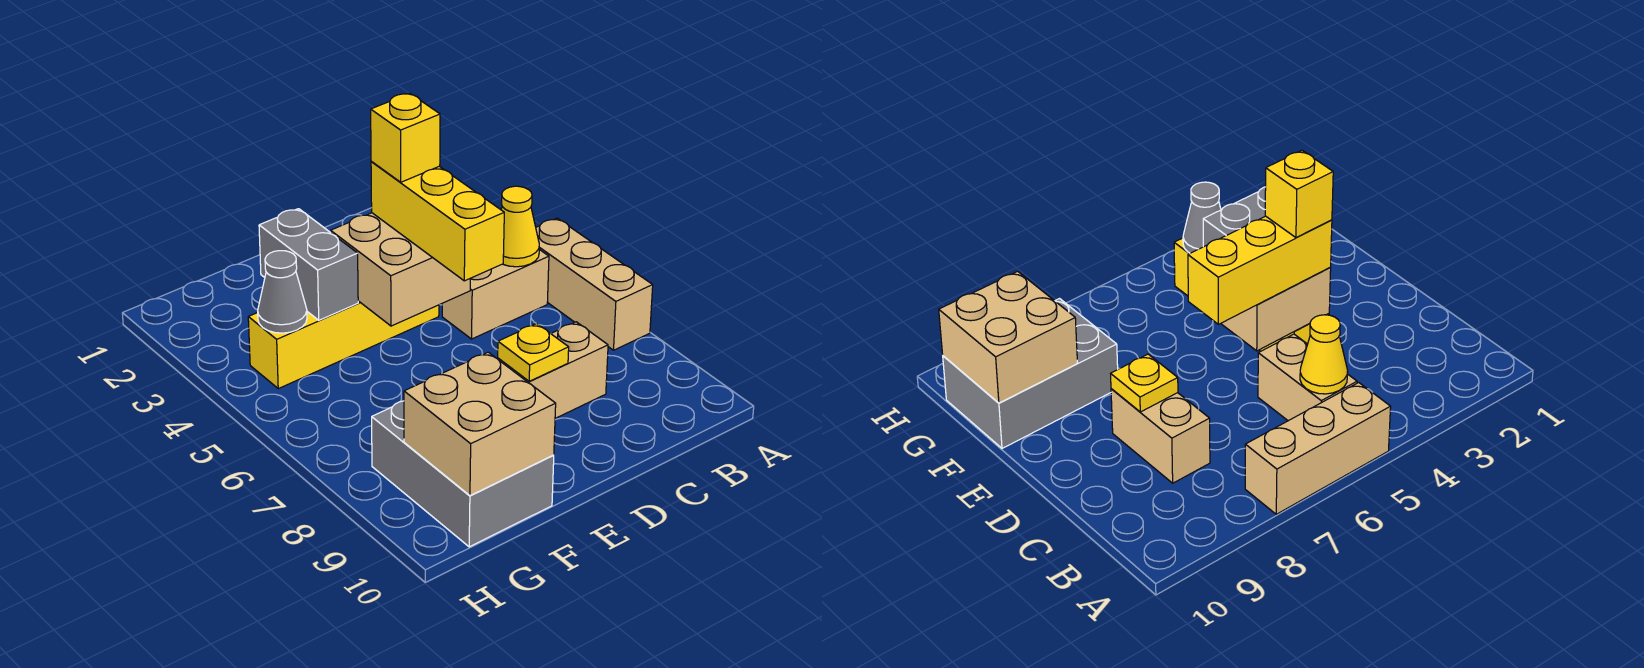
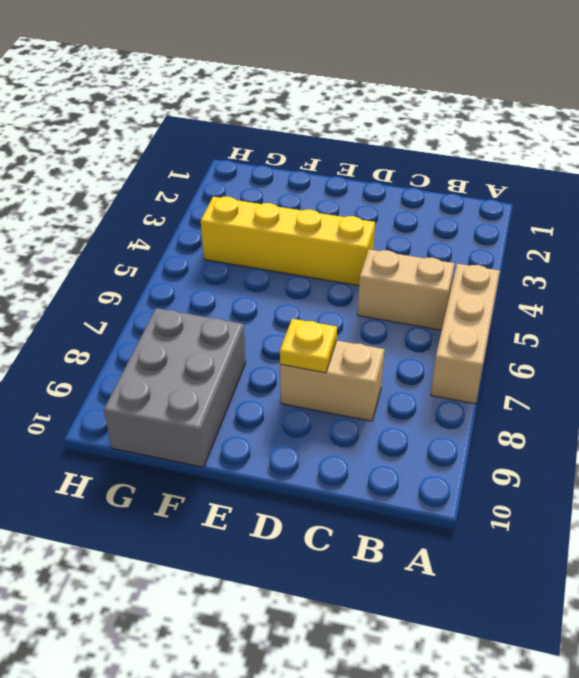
none -> yellow cone B5 level 2
none -> tan brick D4:E5 level 2
none -> grey brick F3:F4 level 2

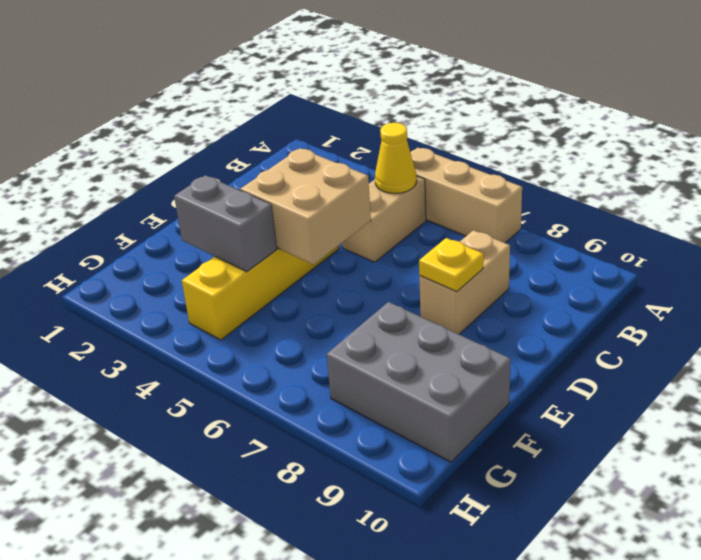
none -> tan brick F9:G10 level 2
none -> grey cone G4 level 2
none -> yellow brick D4:D6 level 3

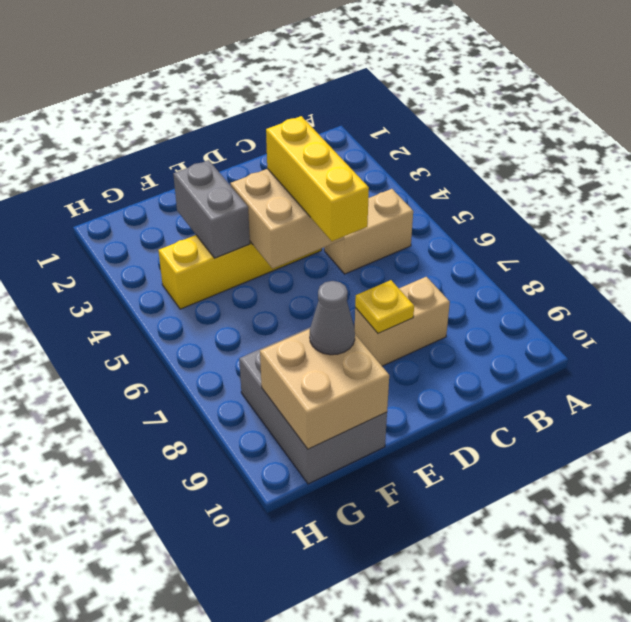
grey cone F9 level 3 -> grey cone G4 level 2
none -> tan brick A5:A7 level 1
none -> yellow cone B5 level 2
none -> yellow brick D4 level 4

